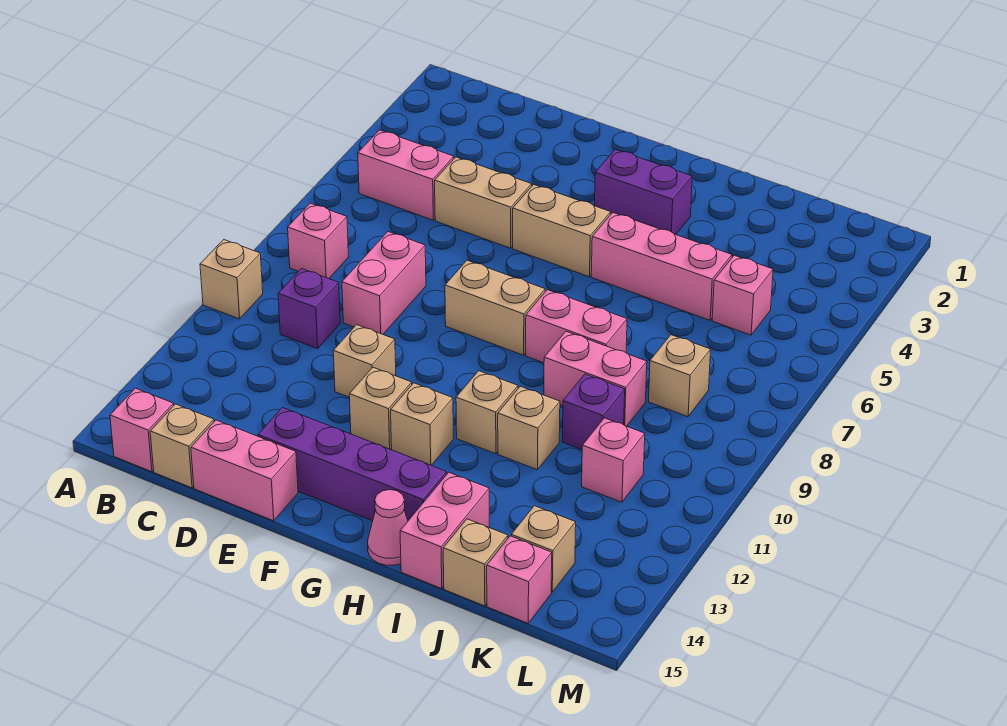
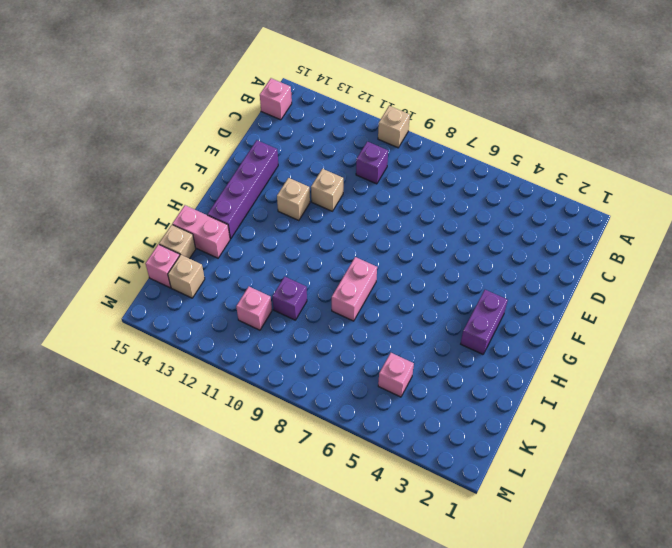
none -> pink brick B5:C5 level 1
none -> pink brick B8 level 1
none -> tan brick C15 level 1
none -> tan brick D5:E5 level 1

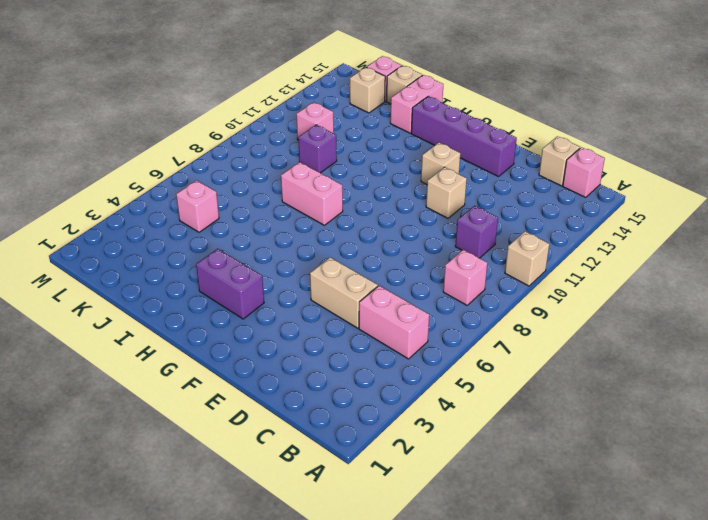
none -> pink brick D8:D9 level 1
none -> pink brick D15:E15 level 1
none -> tan brick F5:G5 level 1
none -> tan brick F8:G8 level 1

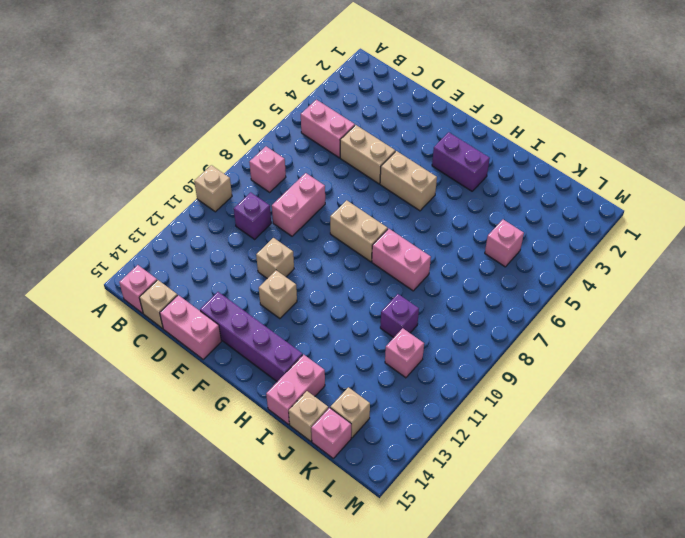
none -> tan brick G12 level 1
none -> pink brick H5:J5 level 1
none -> tan brick H11 level 1
none -> pink cone H15 level 1

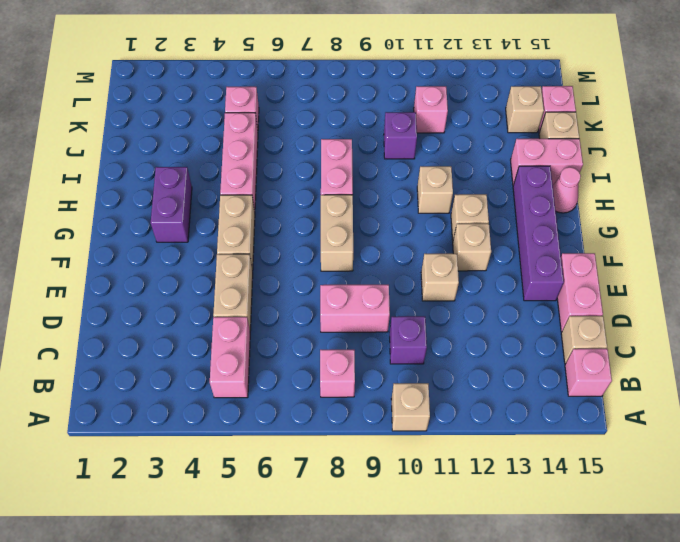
none -> pink brick I9:J9 level 1
none -> tan brick I11 level 1
none -> tan brick K8 level 1

